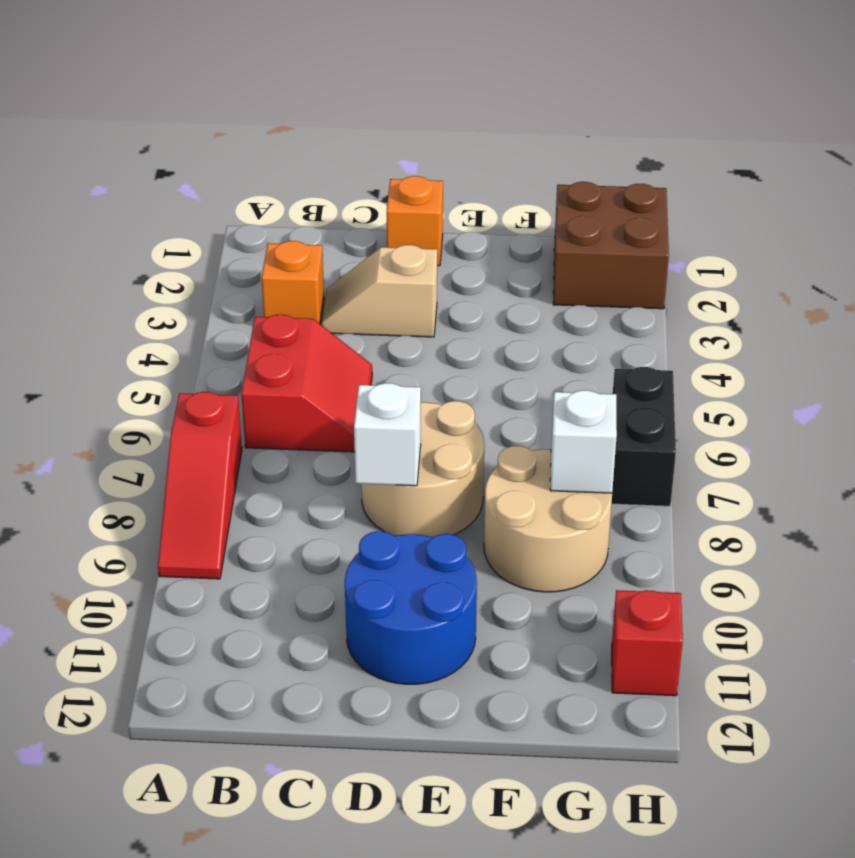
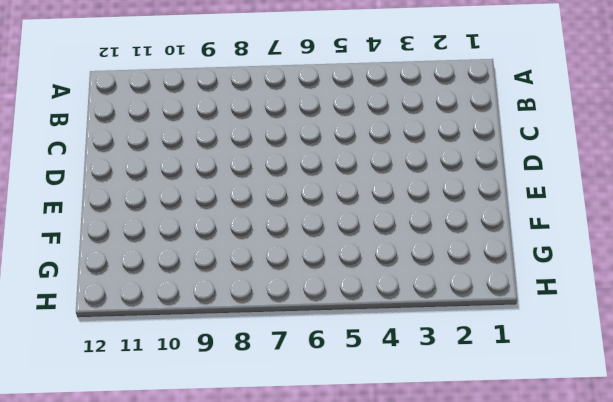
none -> red slope A7:A9 level 1 top 7
none -> orange brick B3 level 1
none -> red slope B5:C6 level 1 top B

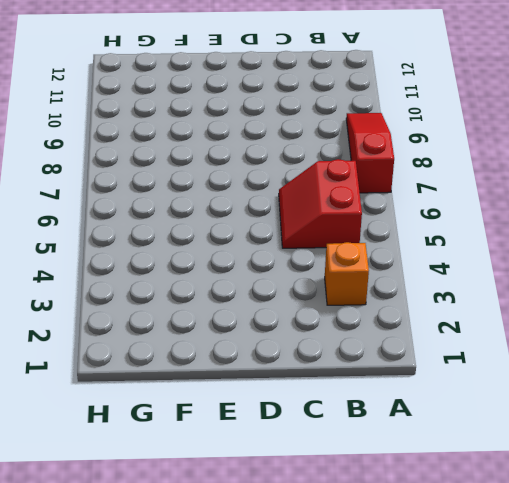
none -> tan slope C3:D3 level 1 top D
none -> orange brick D1 level 1
none -> tan round brick D7:E8 level 1

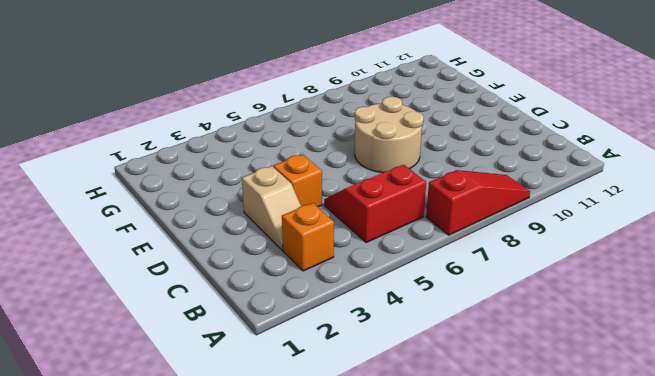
orange brick D4 level 1 -> orange brick D1 level 1
none -> blue round brick D10:E11 level 1
none -> tan round brick F8:G9 level 1
none -> brown brick G1:H2 level 1

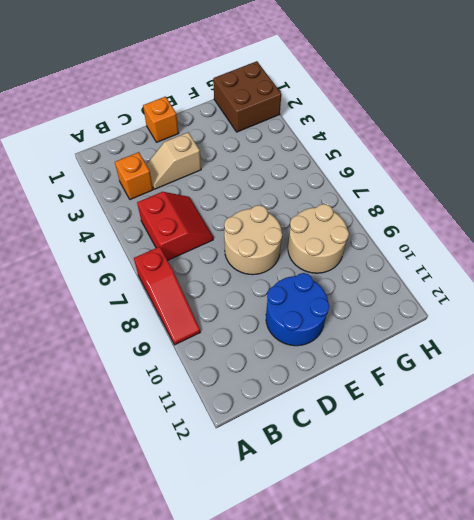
none -> black brick H6:H7 level 1
none -> red brick H11 level 1
none -> white brick D8 level 2

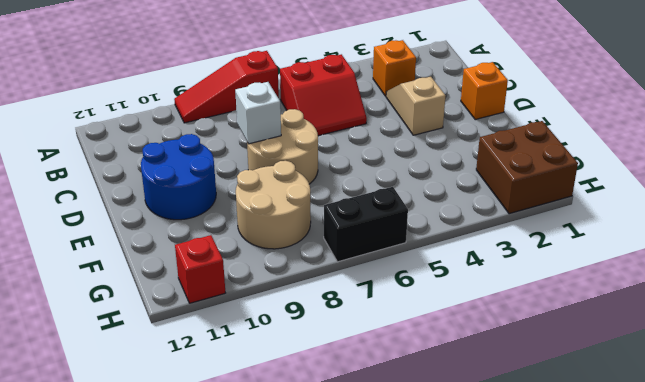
none -> white brick G8 level 2

